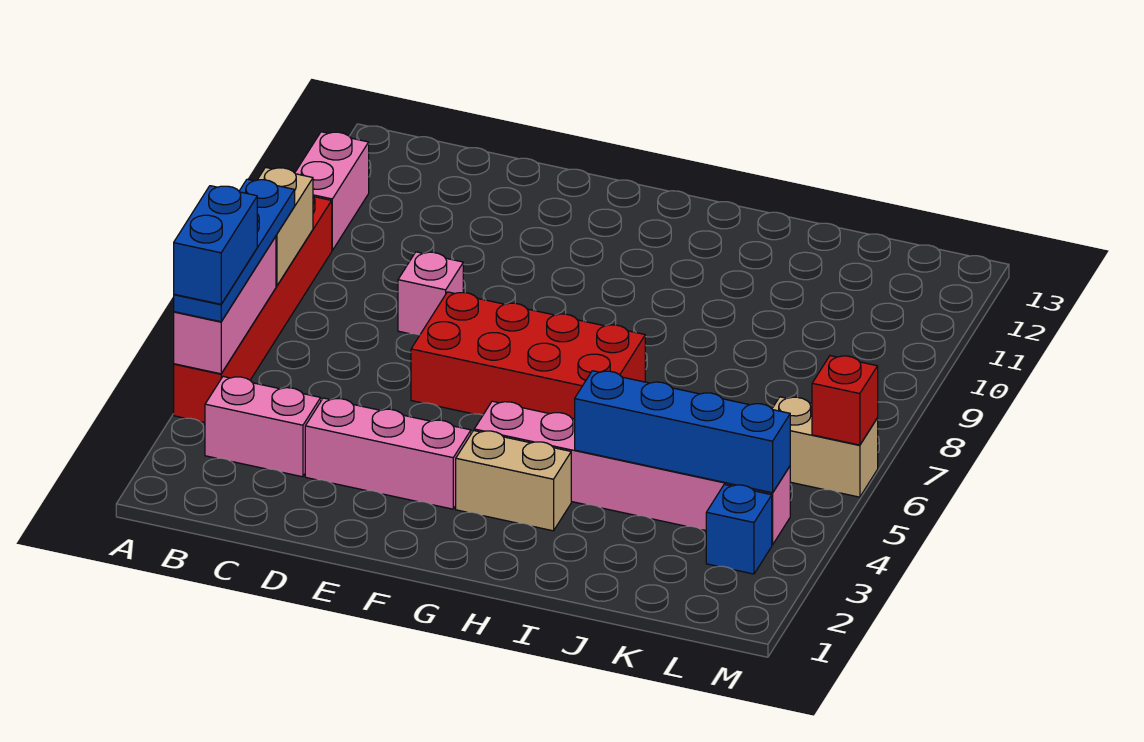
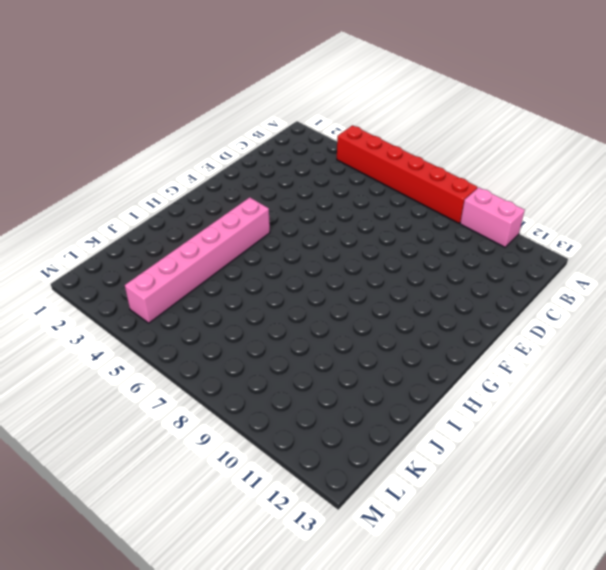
none -> pink brick B3:C3 level 1
none -> pink brick D3:F3 level 1
none -> pink brick D8 level 1

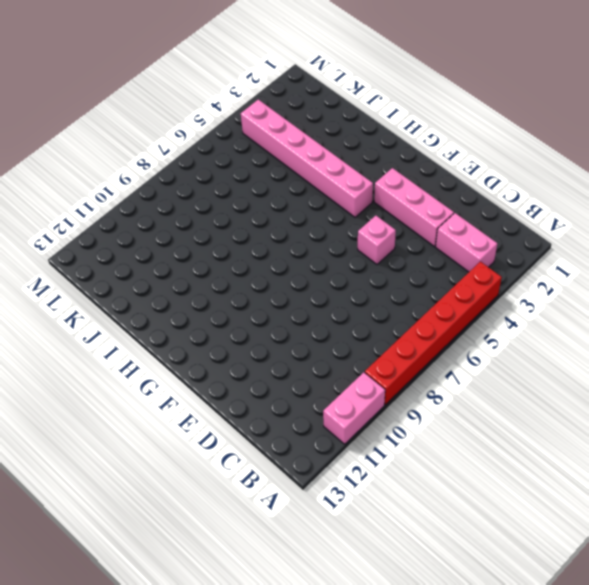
pink brick E5 level 1 -> pink brick D8 level 1
none -> red brick E6:H7 level 1
none -> tan brick G3:H3 level 1
none -> blue brick L3 level 1

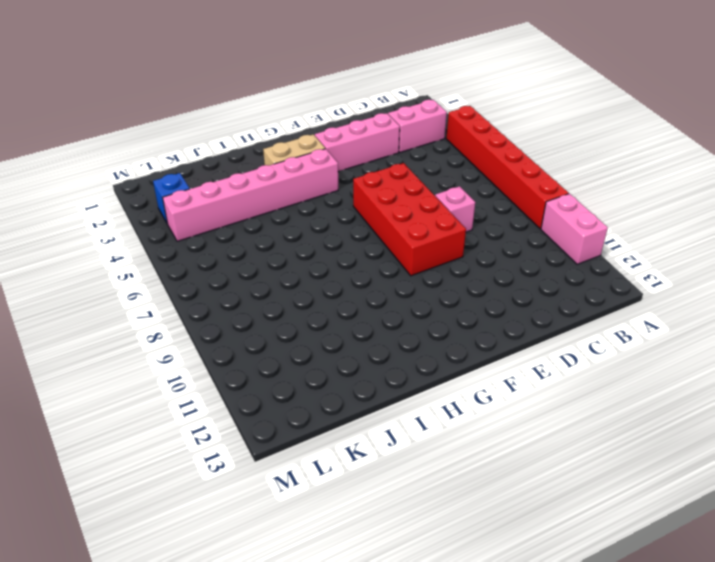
red brick E6:F9 level 1 -> red brick E6:H7 level 1
none -> tan brick L6:M6 level 1
none -> pink brick A4:A6 level 2
none -> tan brick A7:A8 level 2

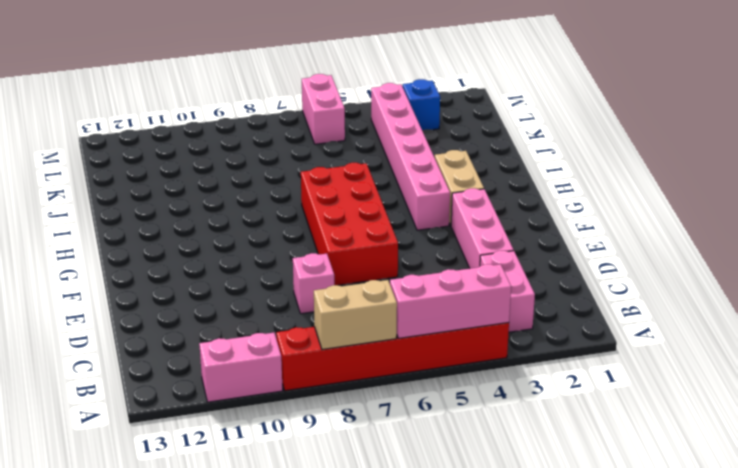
pink brick L6:M6 level 1 -> tan brick L6:M6 level 1
none -> blue brick I4:L4 level 2
none -> red brick M6 level 2
none -> blue plate A4:A7 level 3

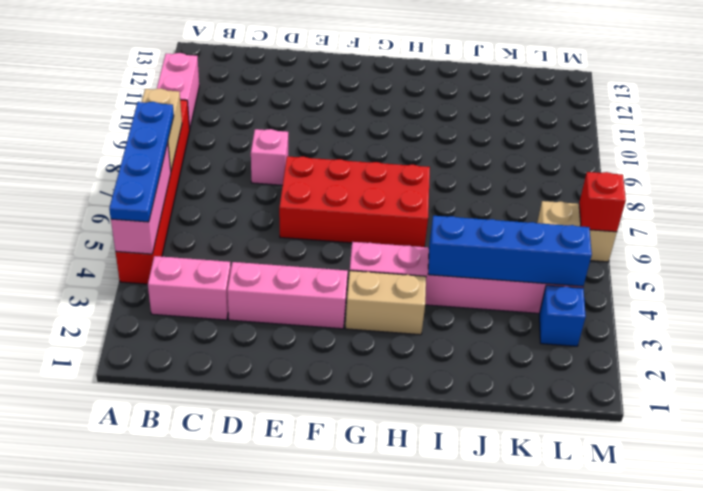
none -> blue brick A4:A5 level 4

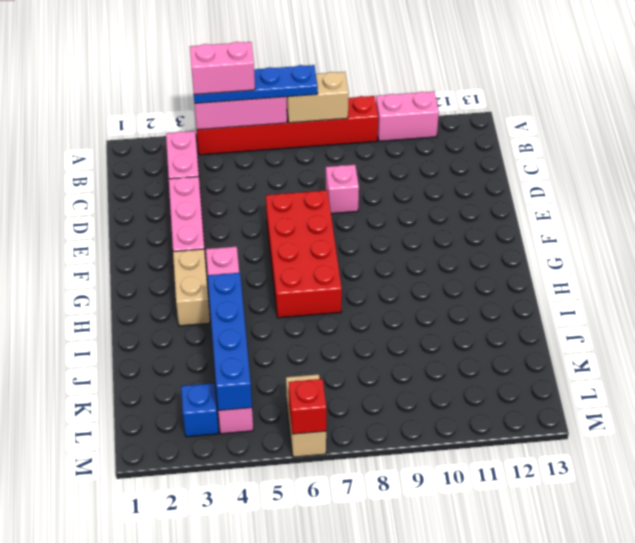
pink brick A4:A5 level 4 -> blue brick A4:A5 level 4

